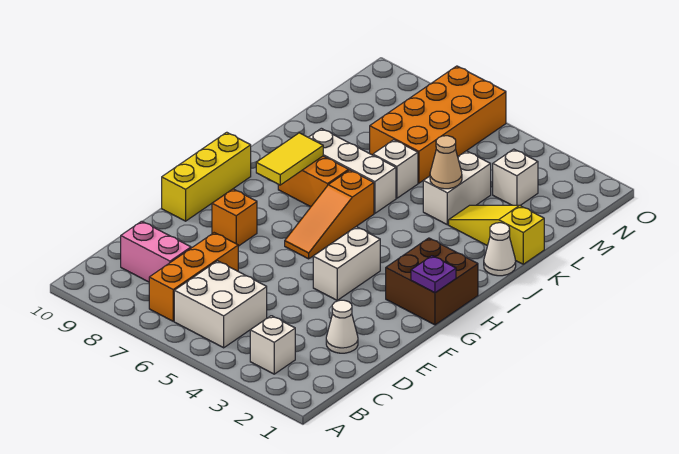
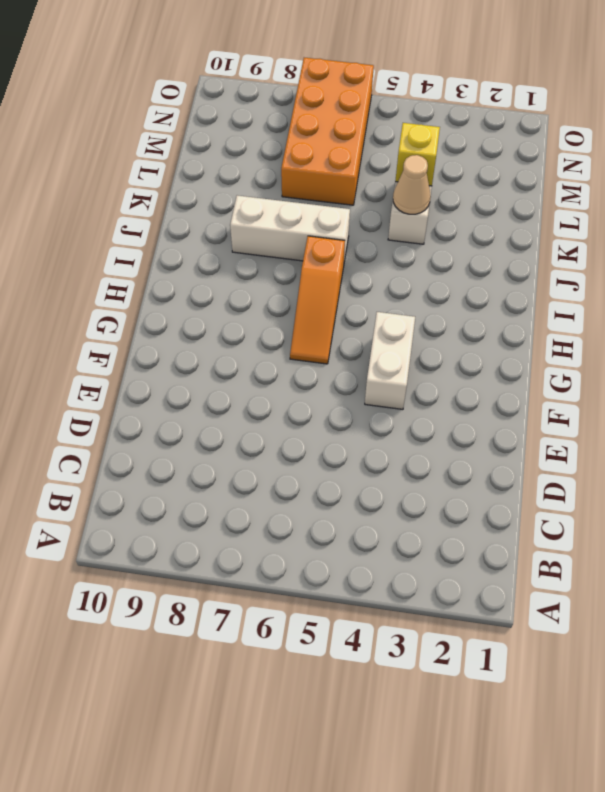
yellow brick L4 level 2 -> none
none -> white brick B3 level 1
none -> white brick B5:C6 level 1
none -> orange brick B7:D7 level 1

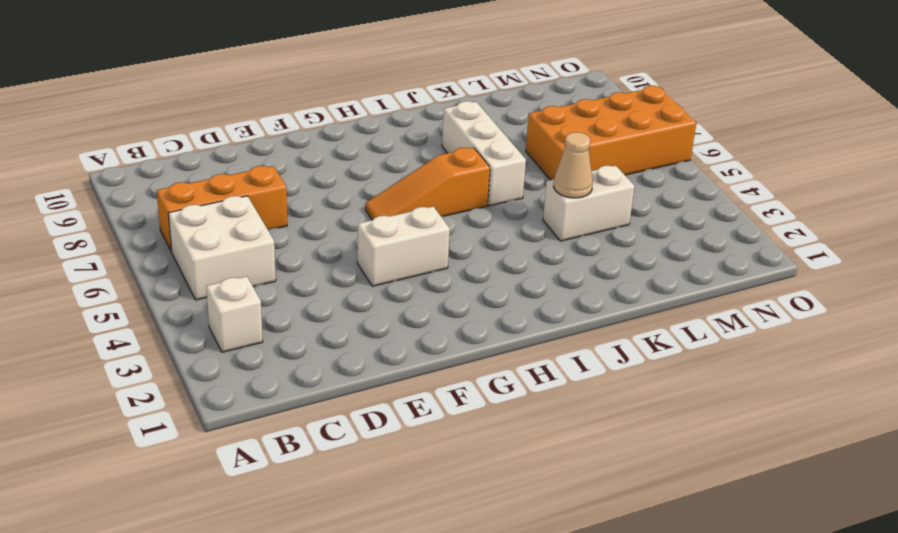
none -> pink brick C8:C9 level 1
none -> white cone D2 level 1
none -> orange brick F8 level 1

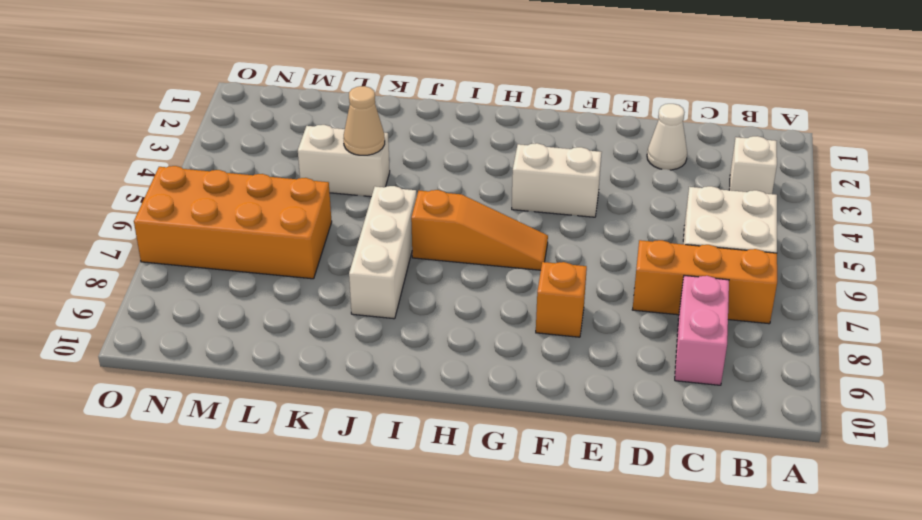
none -> yellow brick F10:H10 level 1
none -> brown brick G1:H2 level 1
none -> orange brick I7:I8 level 1

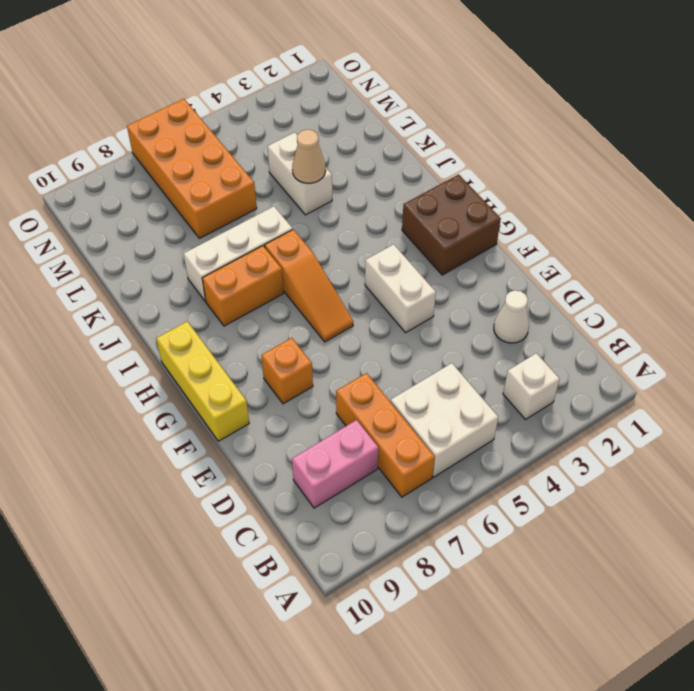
none -> white cone J1 level 1
none -> yellow slope K1:K3 level 1 top 1
none -> white brick K6 level 1

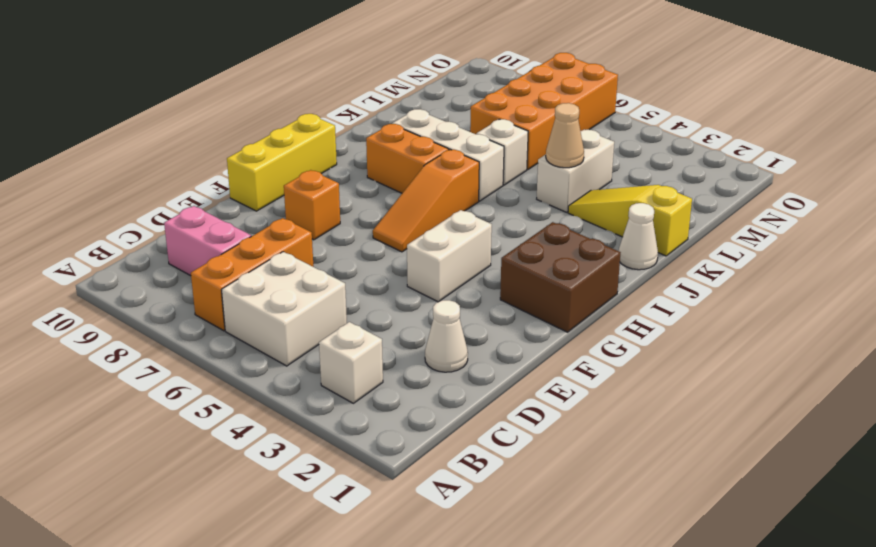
none -> white brick M3 level 1
none -> purple plate G1 level 2
none -> yellow tile H8:I8 level 2

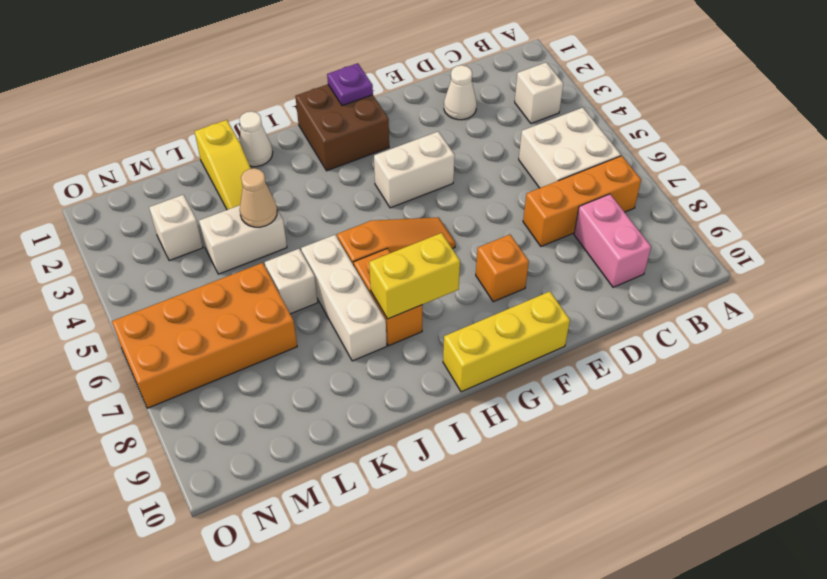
yellow brick H8:I8 level 2 -> yellow tile H8:I8 level 2

